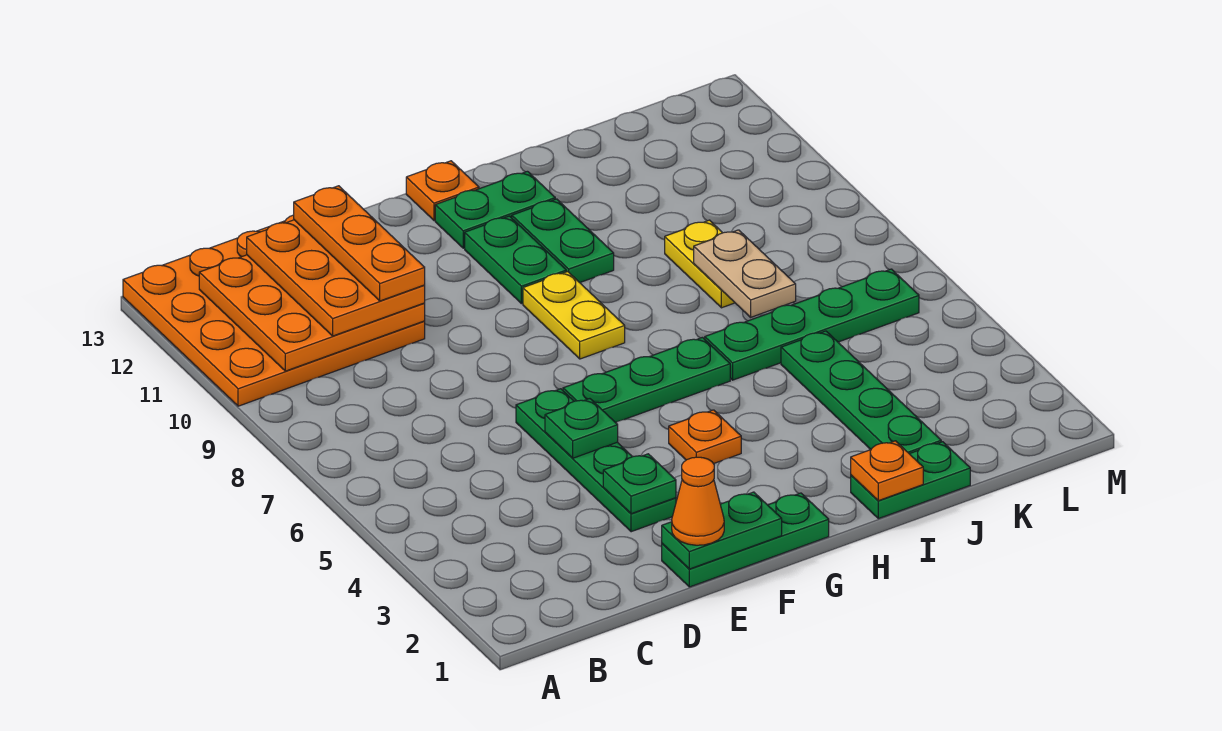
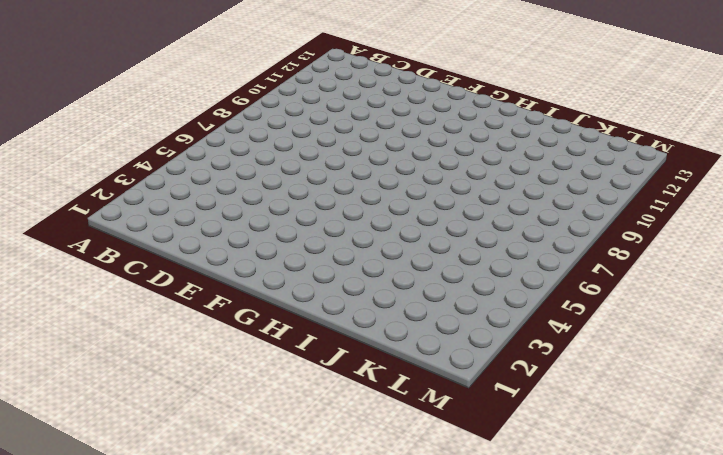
none -> orange plate A10:D13 level 1
none -> green plate E1:G1 level 1
none -> green plate E3:E6 level 1

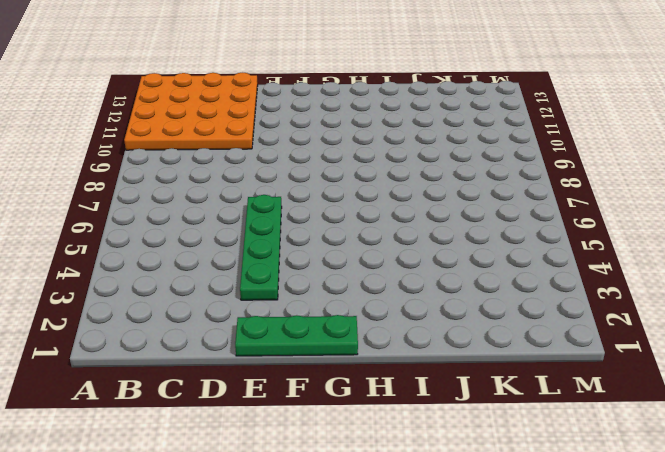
none -> green plate F6:H6 level 1
none -> orange plate G4 level 1
none -> yellow plate G8:G9 level 1

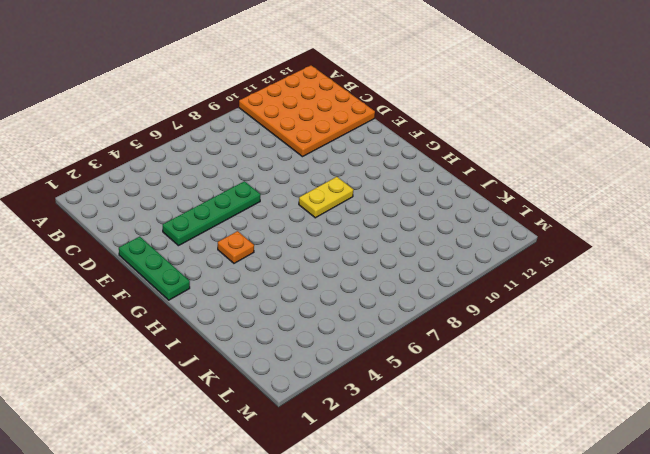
none -> green plate F6:H6 level 1
none -> green plate G10:G11 level 1
none -> green plate G12:H12 level 1

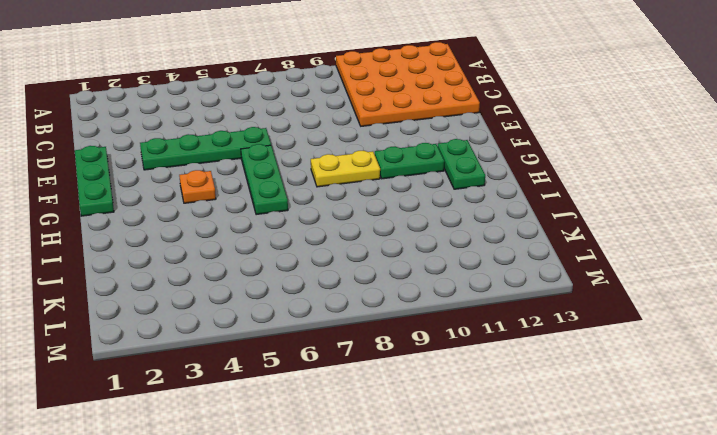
none -> orange plate G13 level 1
none -> green plate H10:H11 level 1
none -> green plate I1:J1 level 1

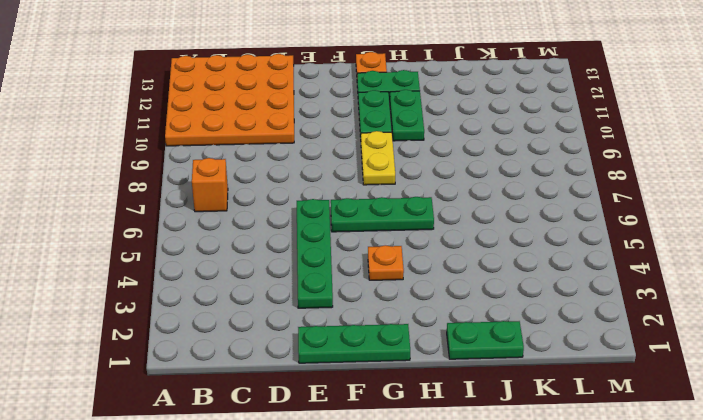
orange brick B7 level 1 -> none
none -> green plate I6:L6 level 1
none -> green plate J2:J5 level 1
none -> yellow plate J8:J9 level 1

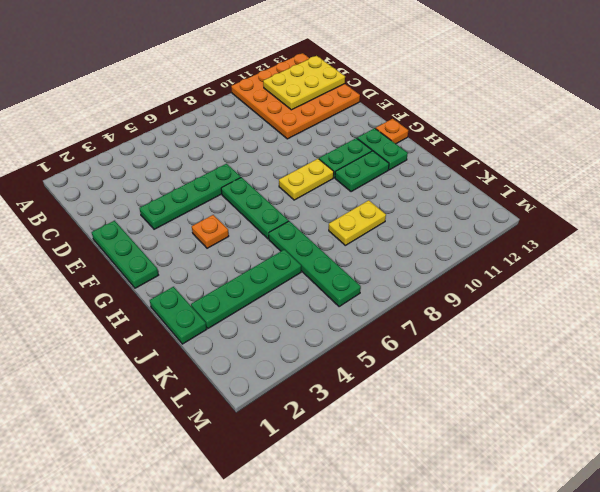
yellow plate B11:C13 level 2 -> orange plate B10:D12 level 2
none -> green plate E1:F1 level 2
none -> green plate E3 level 2
none -> green plate E5 level 2

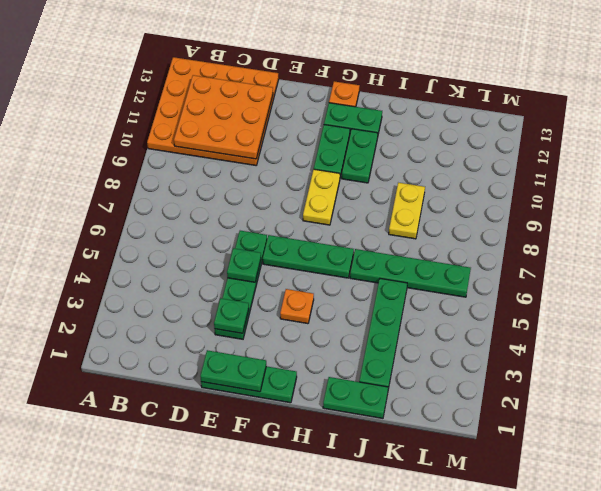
none -> orange plate I1 level 2
none -> tan plate J7:J8 level 2
none -> orange plate C10:D12 level 3

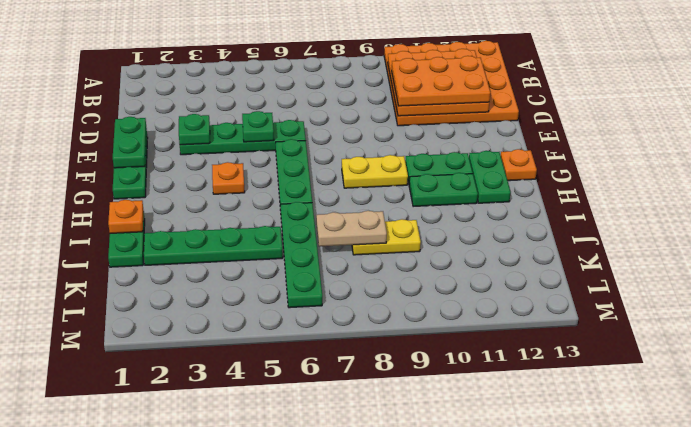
none -> orange cone E1 level 3
none -> orange plate D10:D12 level 4

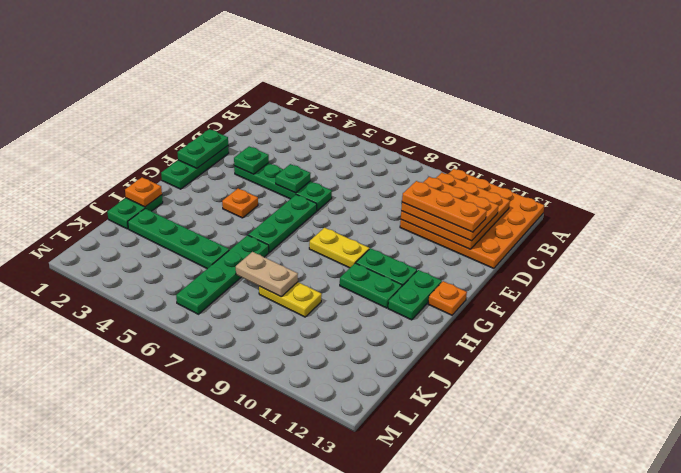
none -> orange cone E1 level 3

